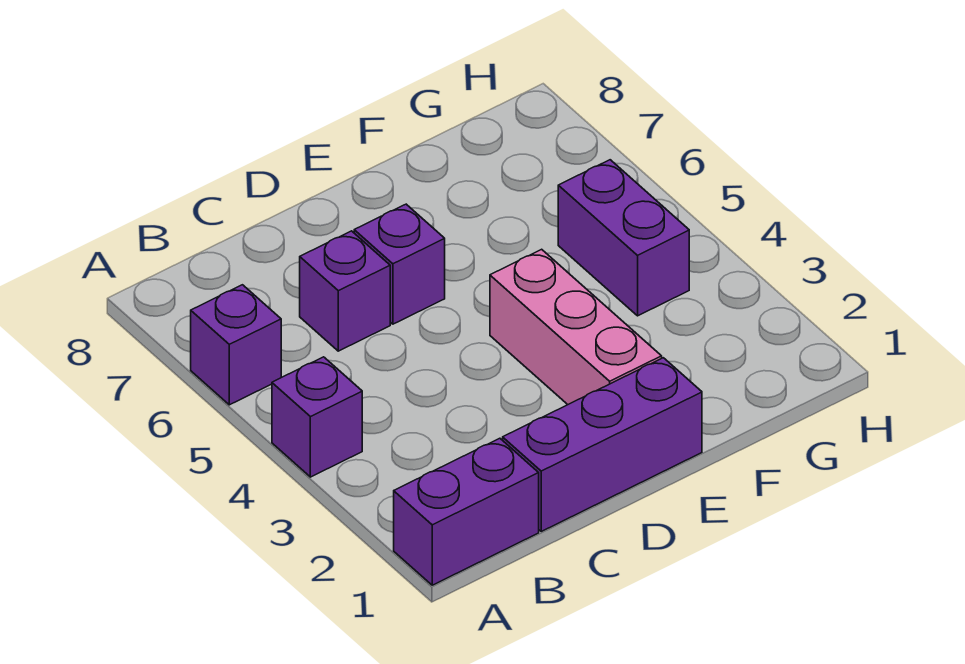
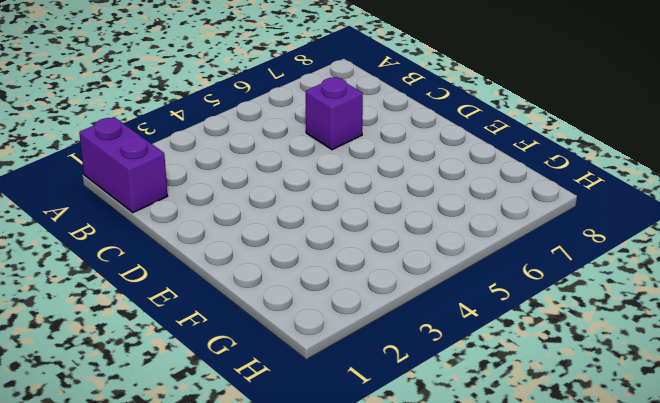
none -> purple brick A4 level 1
none -> purple brick A6 level 1

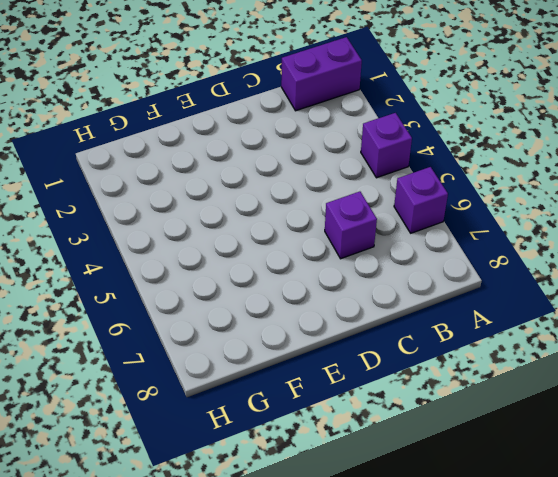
none -> purple brick C1:E1 level 1
none -> purple brick D6 level 1

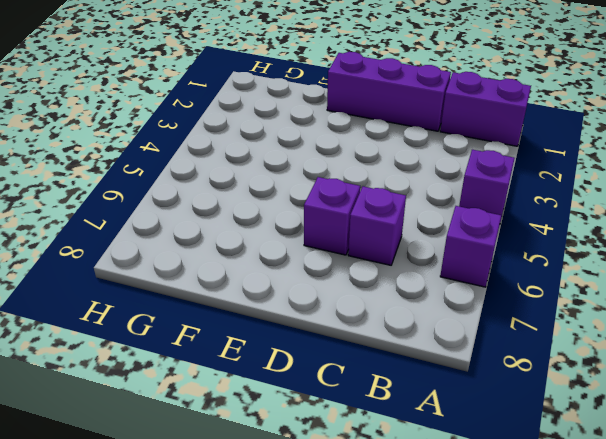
none -> pink brick E2:E4 level 1
none -> purple brick G4:G5 level 1

